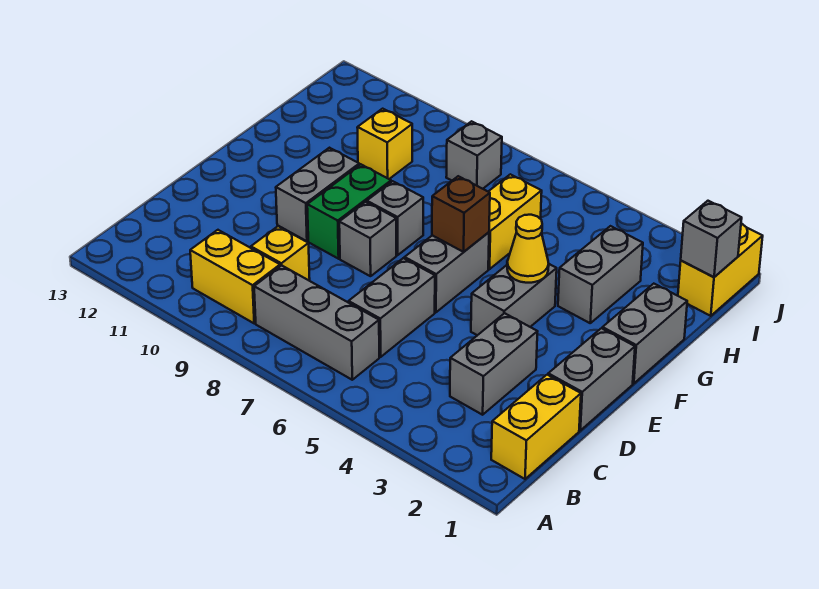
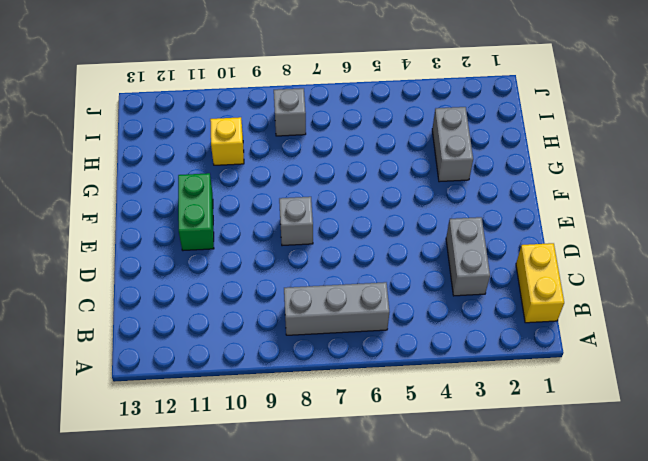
green brick E11:F11 level 1 -> green brick E9:F9 level 1
none -> yellow brick B9:B10 level 1
none -> grey brick C6:D6 level 1
none -> yellow brick C9 level 1

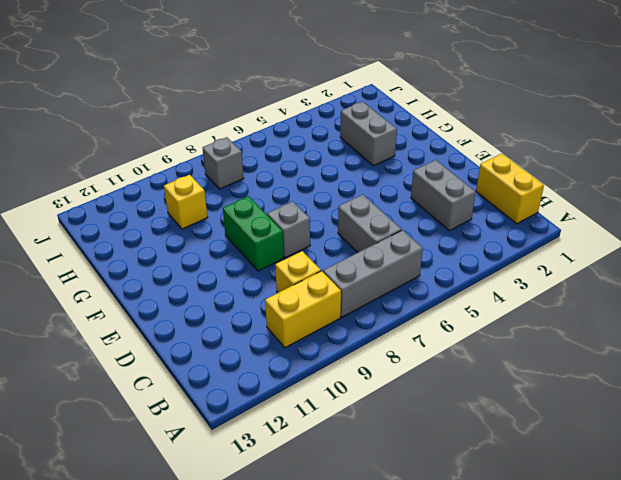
none -> grey brick D1:E1 level 1
none -> grey brick E4:F4 level 1
none -> grey brick E6:F6 level 1

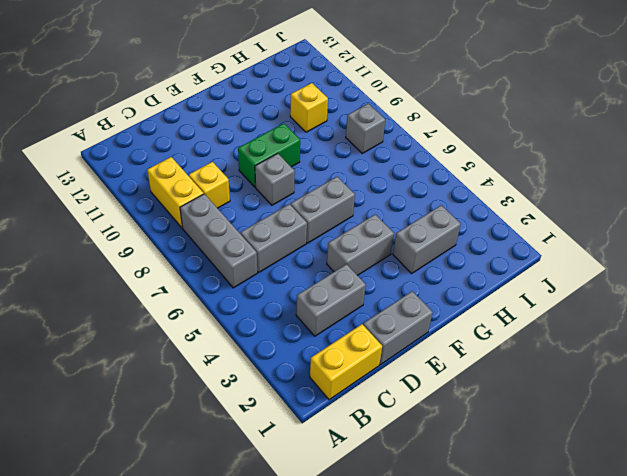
none -> grey brick E10:F10 level 1
none -> grey brick F1:G1 level 1
none -> grey brick F8 level 1

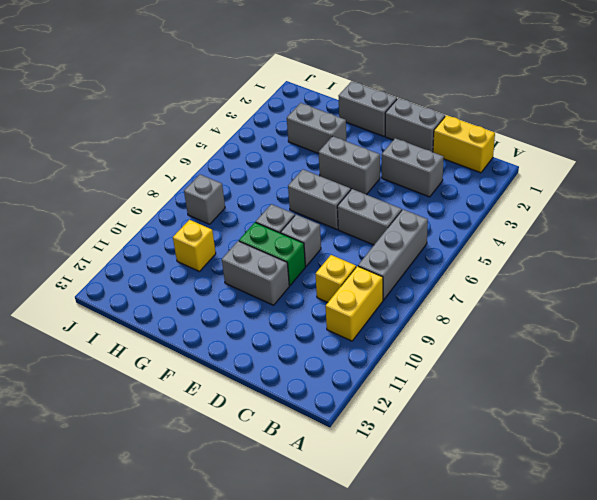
none -> yellow brick G6:H6 level 1
none -> yellow brick I1:J1 level 1
none -> yellow cone F4 level 2

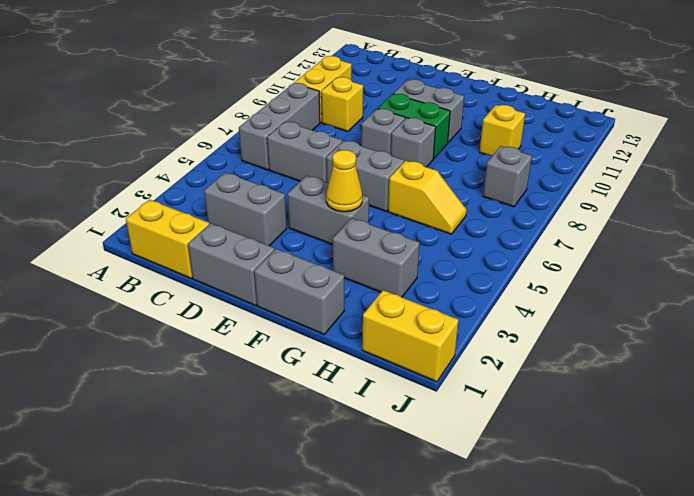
yellow slope G6:H6 level 1 top G -> yellow brick G6:H6 level 1
none -> brown brick F6 level 2
none -> grey brick I1 level 2

